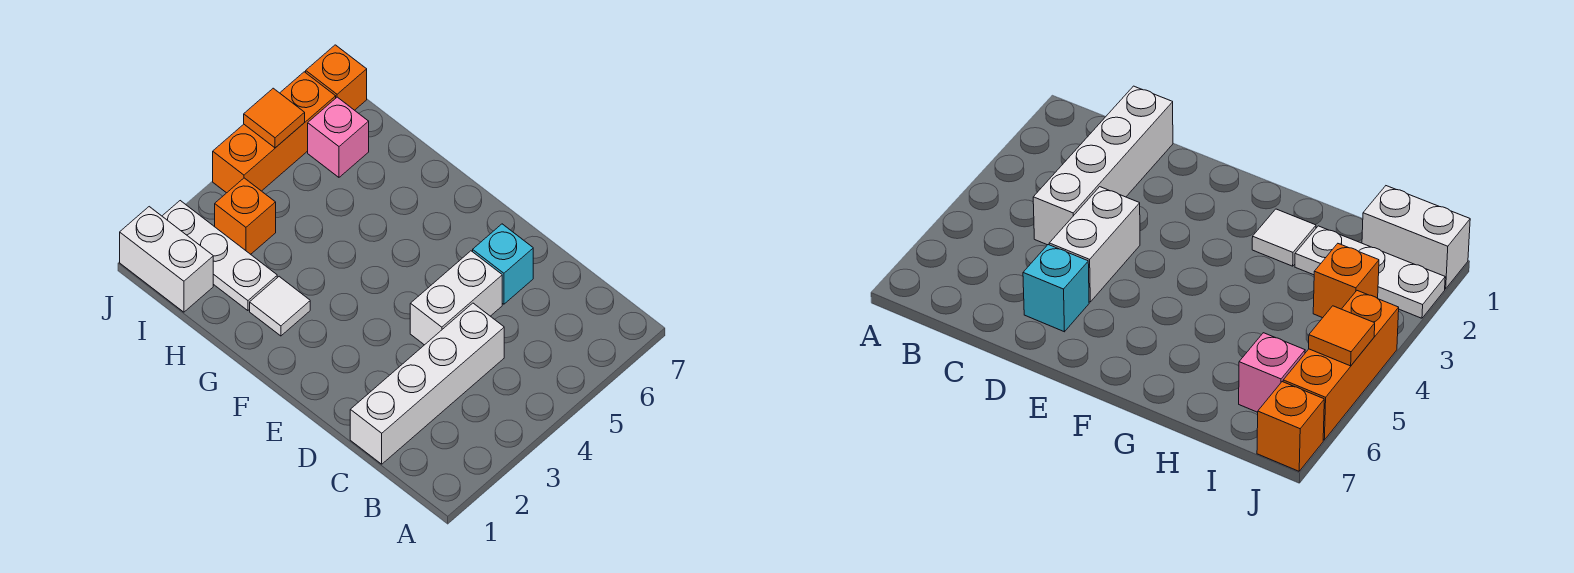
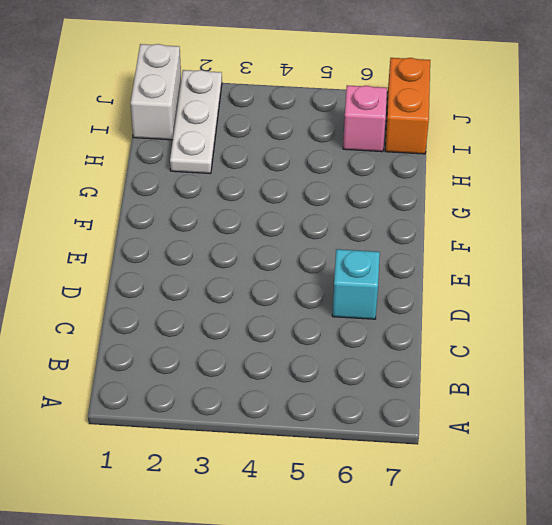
orange brick I7:J7 level 1 -> orange brick J7 level 1
none -> white brick C1:C4 level 1
none -> white brick D4:D5 level 1

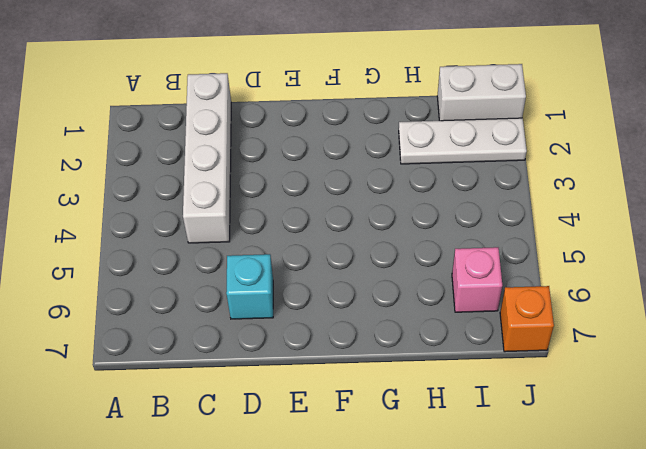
none -> white brick D4:D5 level 1
none -> white tile G2 level 1

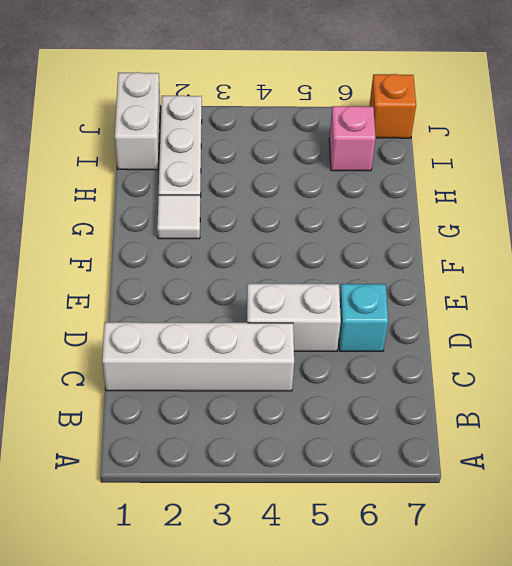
none -> orange brick I3 level 1
none -> orange brick J4:J6 level 1

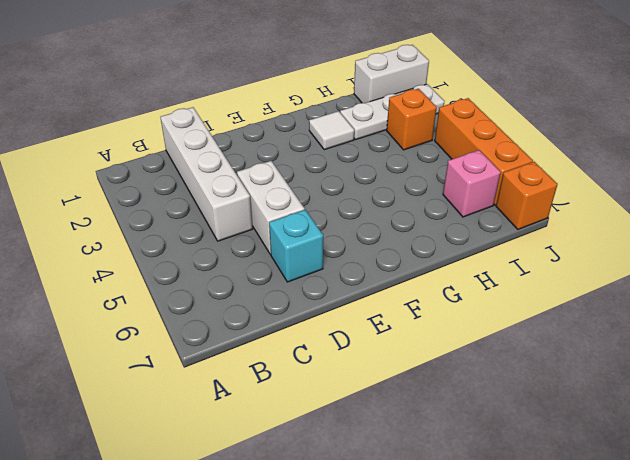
none -> orange tile J5 level 2

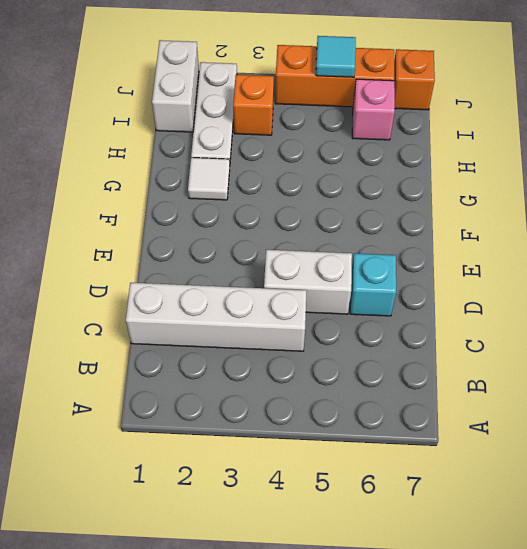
cyan tile J5 level 2 -> orange tile J5 level 2

